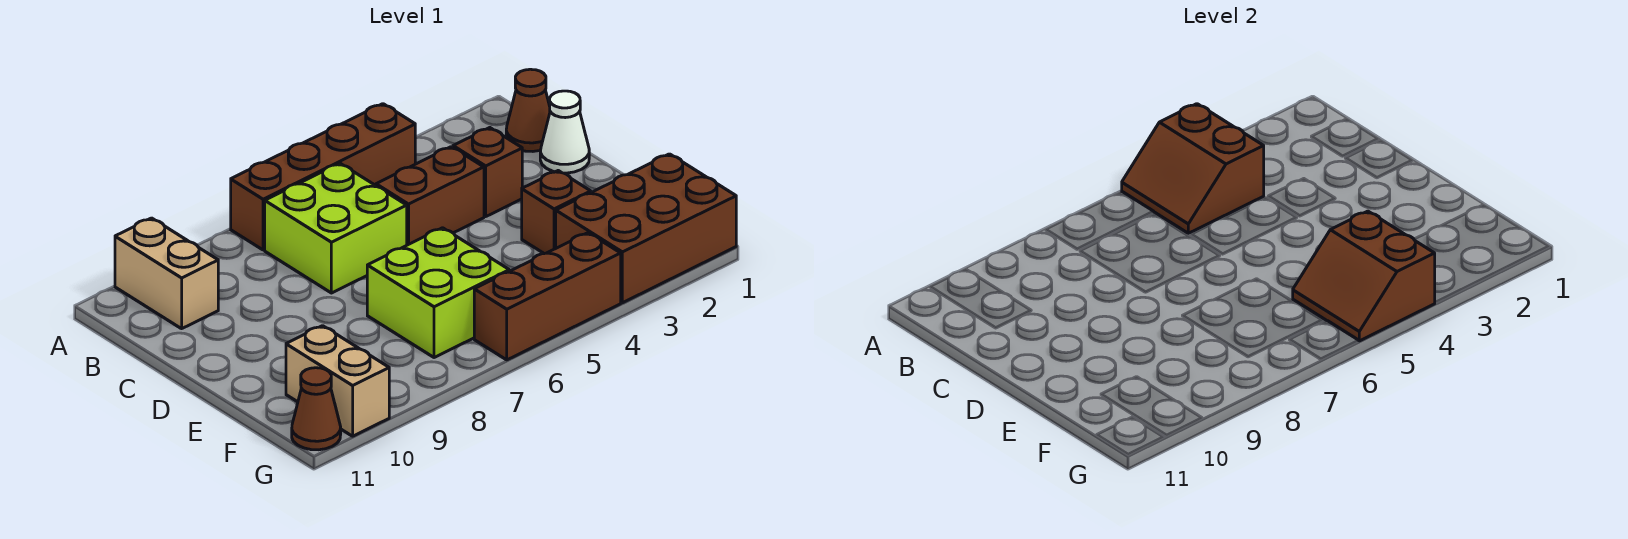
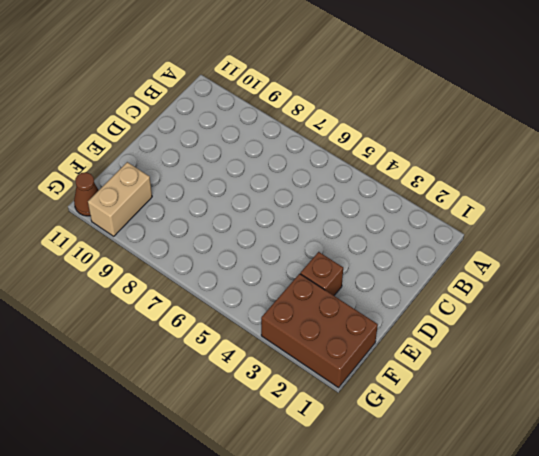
none -> brown brick A4:A7 level 1
none -> tan brick A10:B10 level 1
none -> brown cone B1 level 1

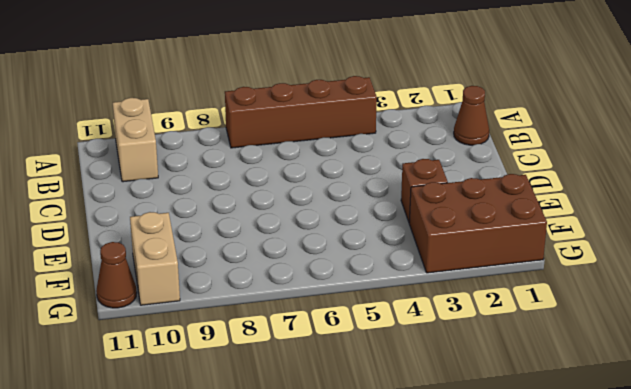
none -> lime brick B6:C7 level 1
none -> white cone C1 level 1
none -> brown brick C3 level 1

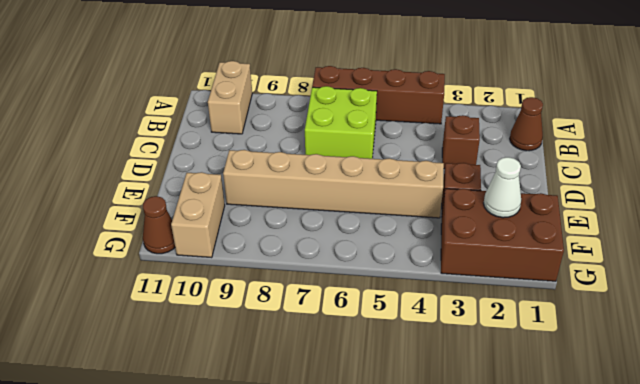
tan brick E4:E9 level 1 -> lime brick E6:F7 level 1
white cone F2 level 2 -> white cone C1 level 1
none -> brown brick C4:C5 level 1
none -> brown brick G4:G6 level 1
none -> brown slope A4:B5 level 2 top 4

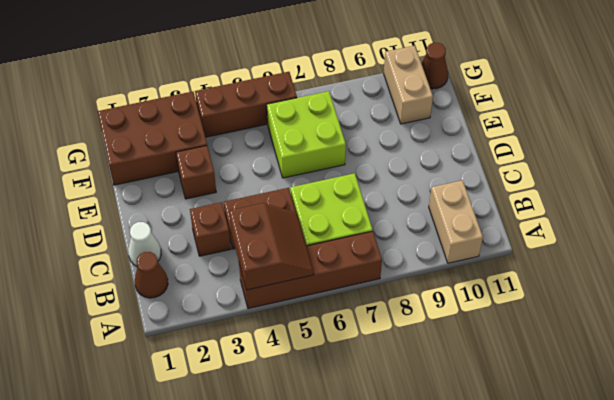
none -> brown slope F4:G5 level 2 top 4

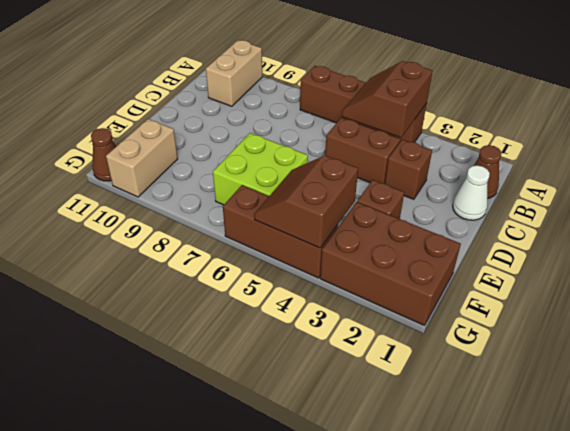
none -> lime brick B6:C7 level 1

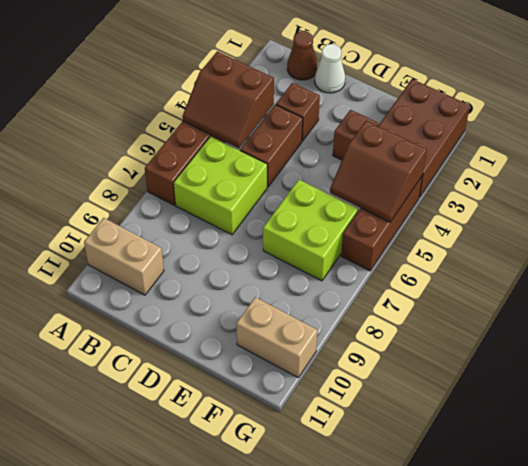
none -> brown cone G11 level 1

